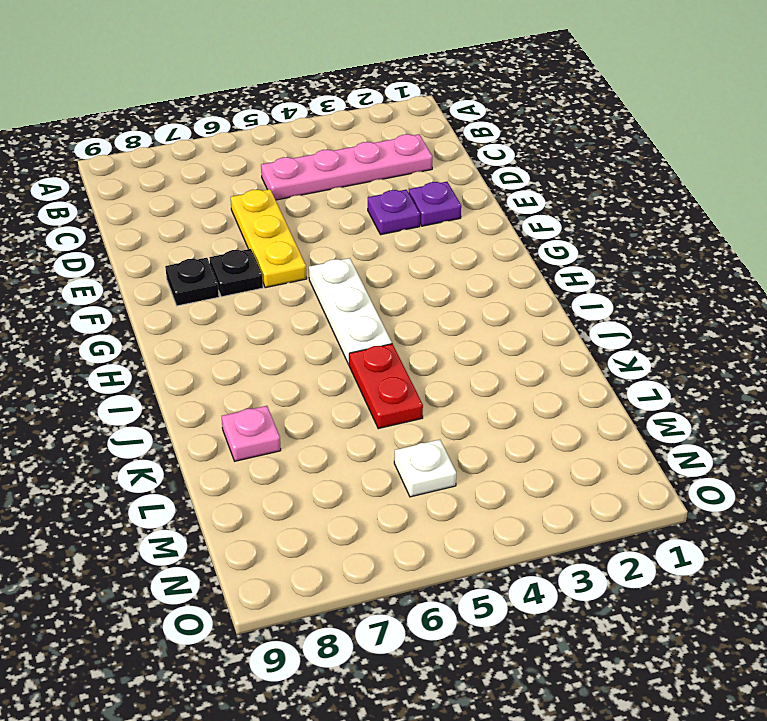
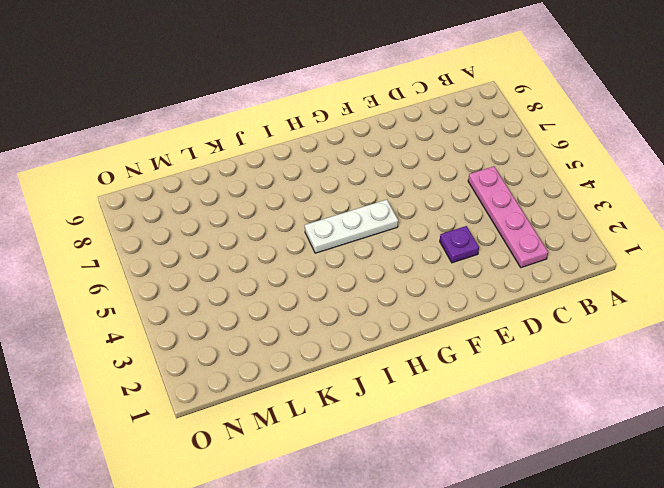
none -> yellow plate D6:F6 level 1
none -> purple plate E2 level 1

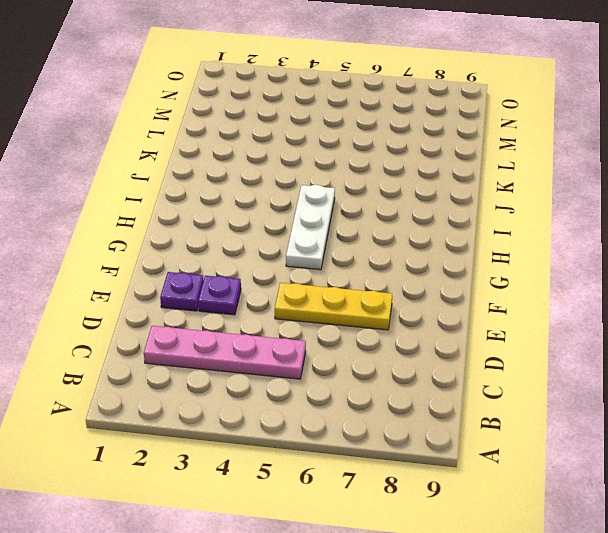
yellow plate E5:E7 level 1 -> yellow plate D6:F6 level 1
none -> black plate F7 level 1
none -> black plate F8 level 1

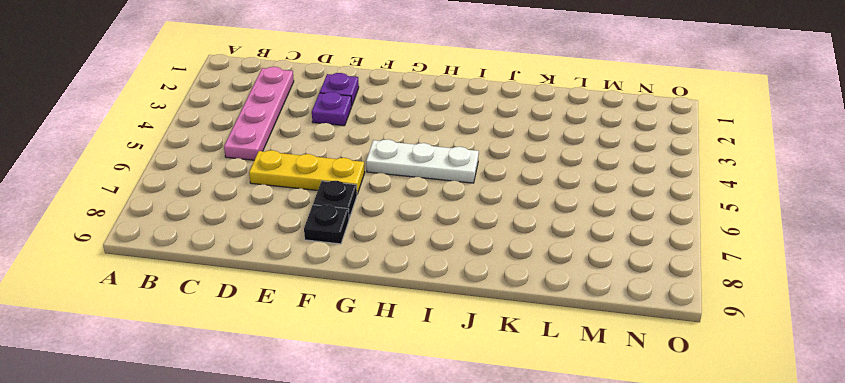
none -> red plate J5:K5 level 1
none -> pink plate K8 level 1

